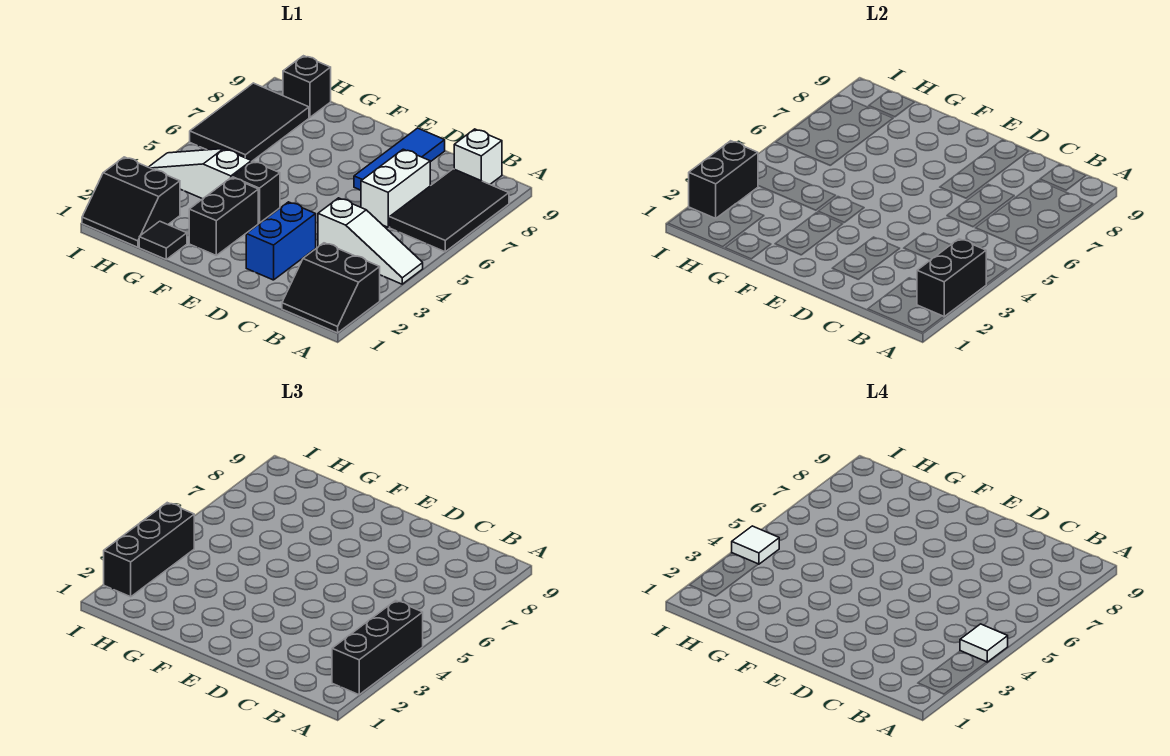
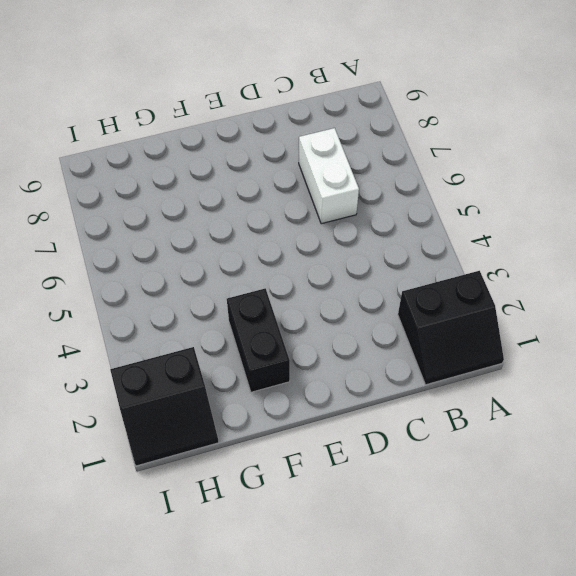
none -> white slope A4:C4 level 1 top C
none -> black tile A6:B8 level 1
none -> white brick B9 level 1

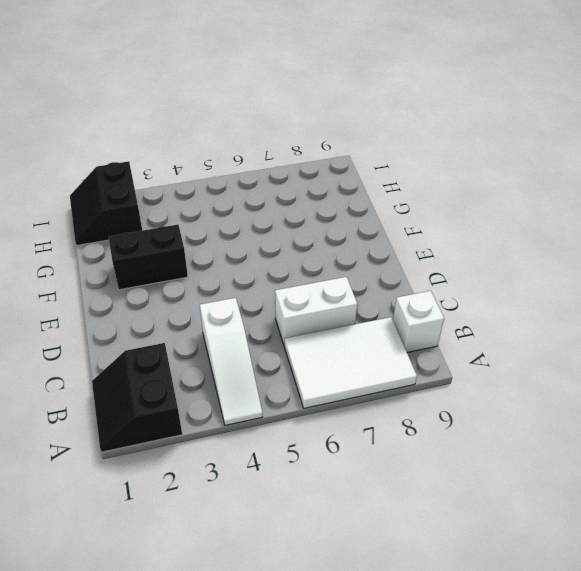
white tile A6:B8 level 1 -> black tile A6:B8 level 1
none -> blue brick D2:D3 level 1
none -> blue tile D7:D9 level 1
none -> black brick F4 level 1

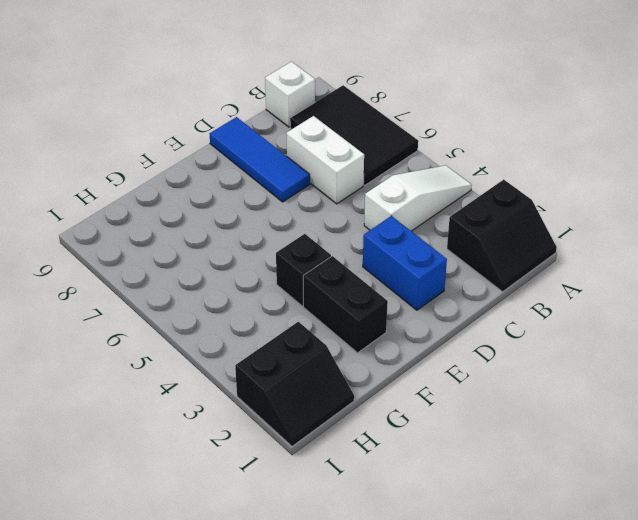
none -> black tile G1 level 1
none -> white slope G4:I4 level 1 top G
none -> black tile H6:I8 level 1

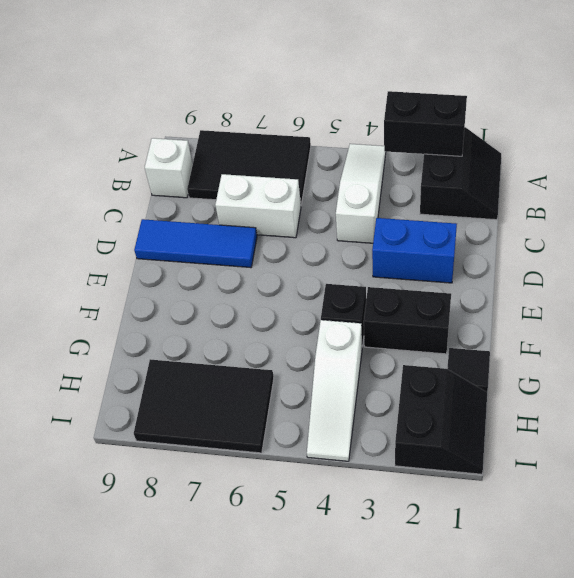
none -> black brick H9 level 1
none -> black brick I2:I3 level 2
none -> black brick A2:A4 level 3

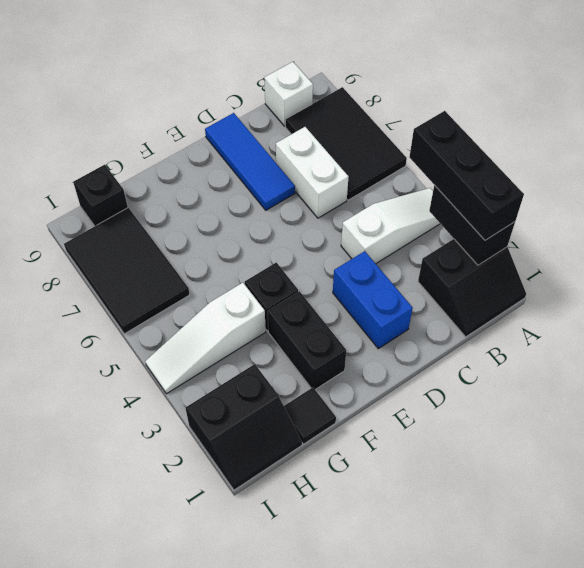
none -> black brick I2:I3 level 2
none -> black brick I2:I4 level 3
none -> white tile A4 level 4

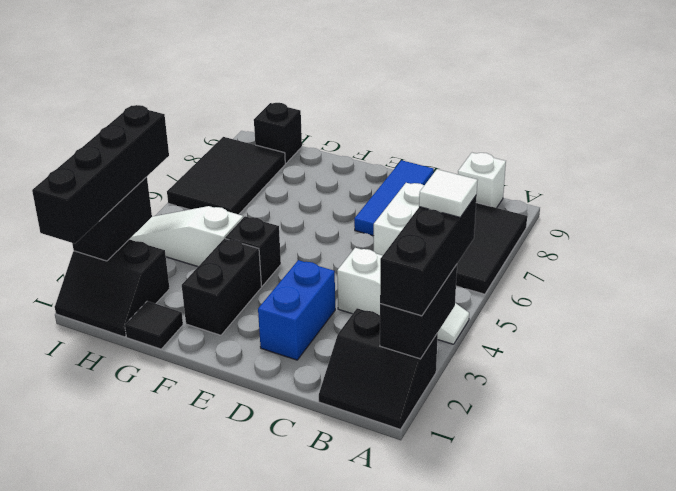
black brick I1:I4 level 3 -> black brick I2:I4 level 3
none -> white tile I4 level 4

